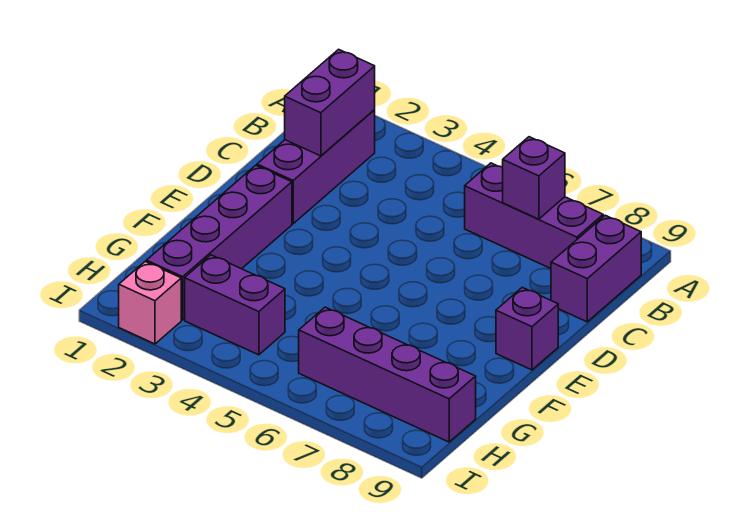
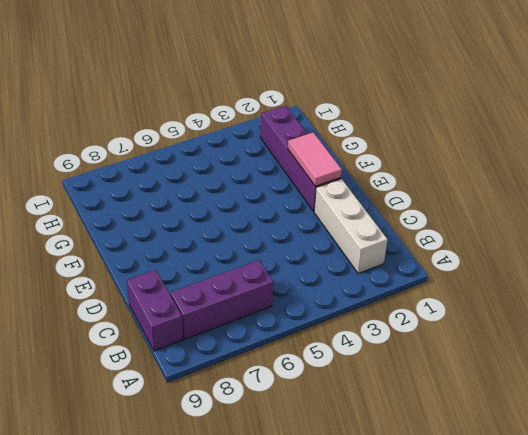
white brick B2:D2 level 1 -> purple brick B2:D2 level 1
pink tile E2:F2 level 2 -> none
none -> purple brick E9 level 1
none -> purple brick H3:H4 level 1

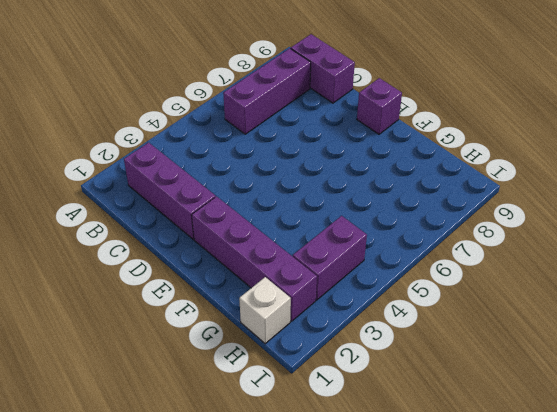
white brick H1 level 1 -> none
none -> purple brick H6:H9 level 1
none -> pink brick I2 level 1

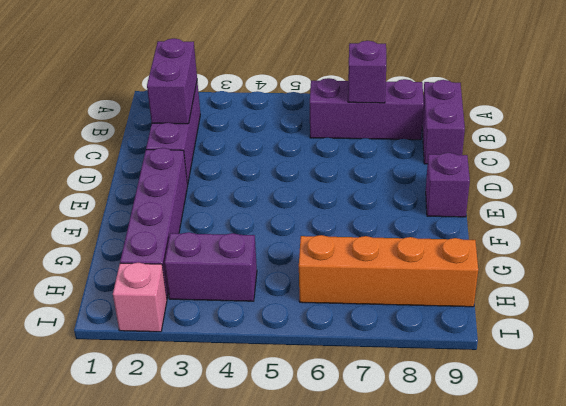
orange brick H6:H9 level 1 -> purple brick H6:H9 level 1

